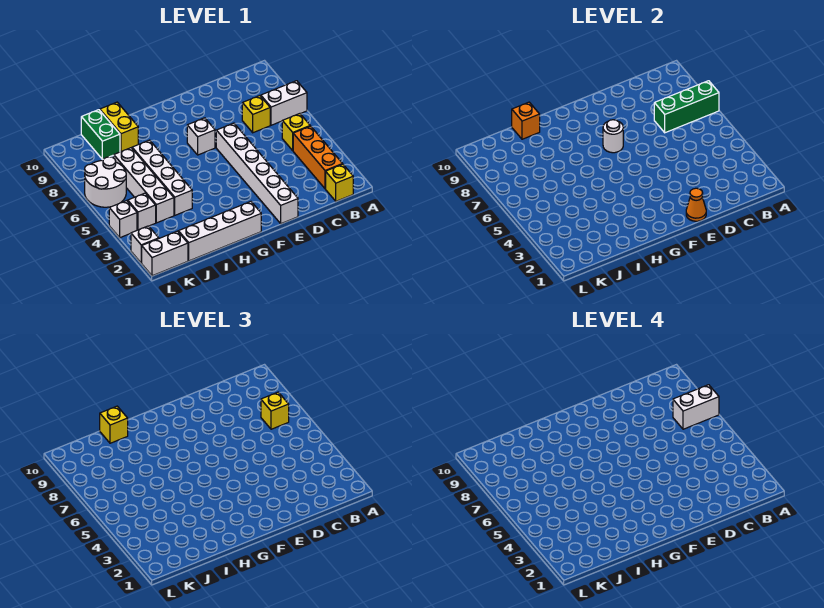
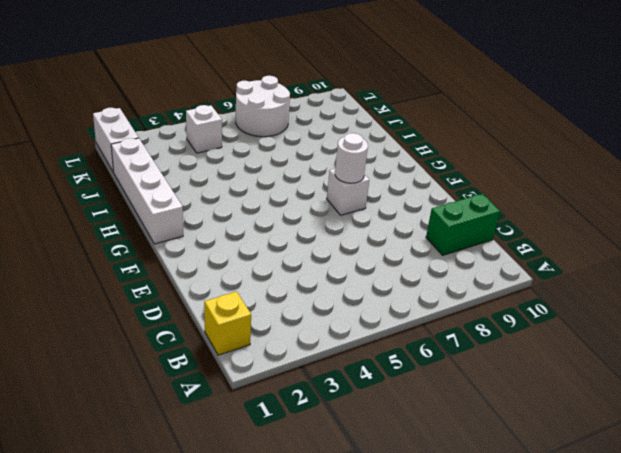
green brick C9:C10 level 1 -> green brick J9:J10 level 1
none -> white brick A7:B7 level 1
none -> orange brick B2:B4 level 1
none -> yellow brick B5 level 1

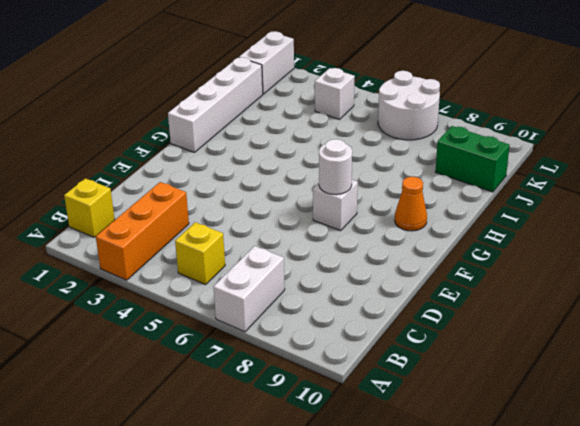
orange brick A3:C3 level 1 -> orange brick B2:B4 level 1
orange cone G9 level 1 -> orange cone E1 level 2
none -> yellow brick C7 level 1
none -> white brick E1:E6 level 1
none -> white brick I4:I7 level 1

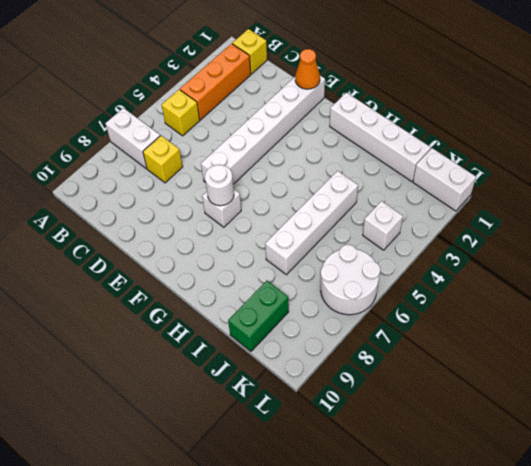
none -> yellow brick I9:I10 level 1
none -> white brick J4:J7 level 1
none -> white brick L2 level 1

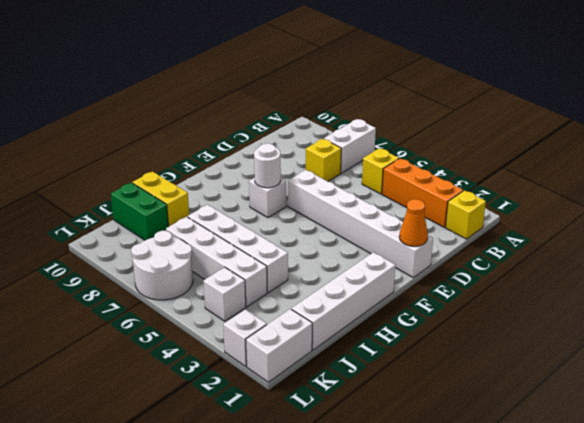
none -> white brick L4 level 1
none -> green brick A7:C7 level 2
none -> orange brick I10 level 2

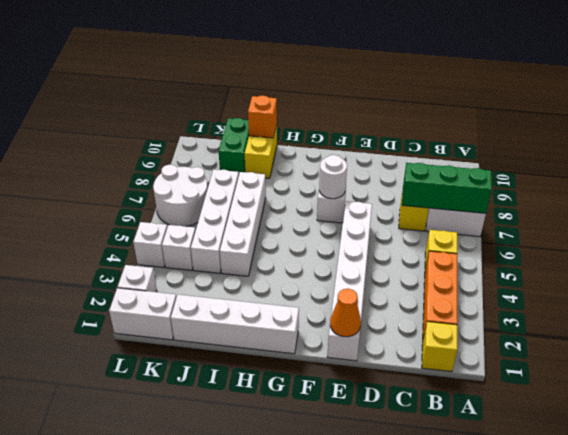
none -> yellow brick B7 level 3
none -> yellow brick I10 level 3
none -> white brick A7:B7 level 4

